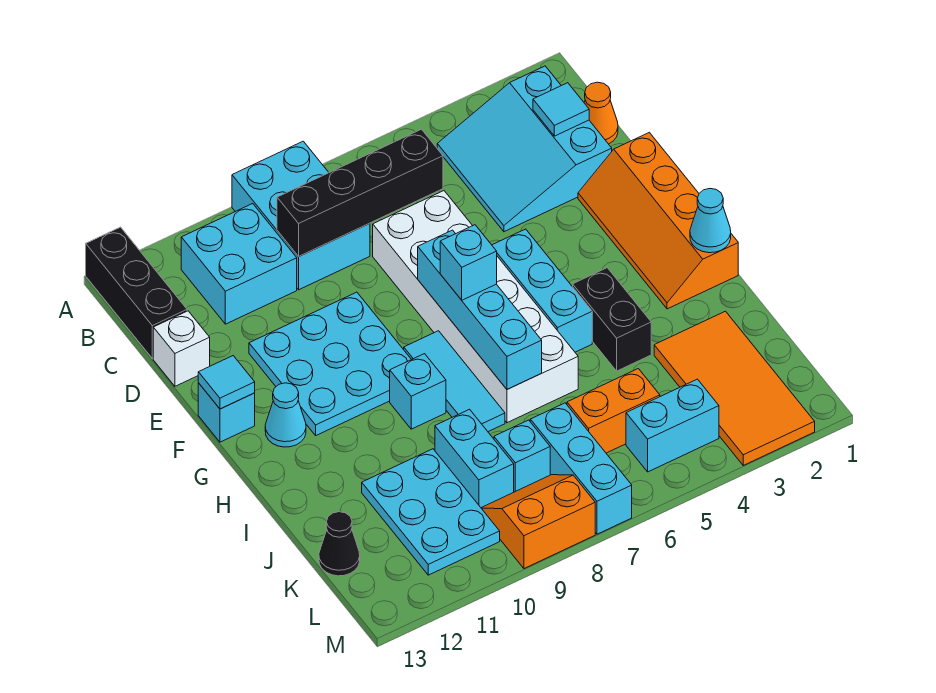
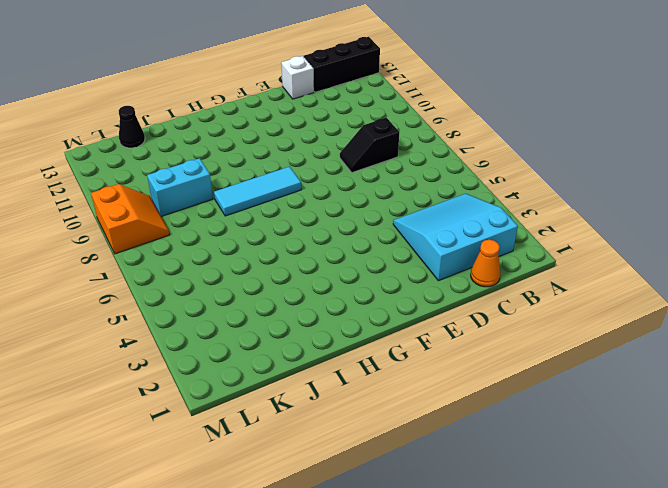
black slope C8:D8 level 1 top C -> cyan brick A8:C9 level 1
none -> cyan brick B10:C11 level 1
none -> white brick D6:I7 level 1
none -> orange slope E1:H2 level 1 top 1
none -> cyan plate E9:G11 level 1

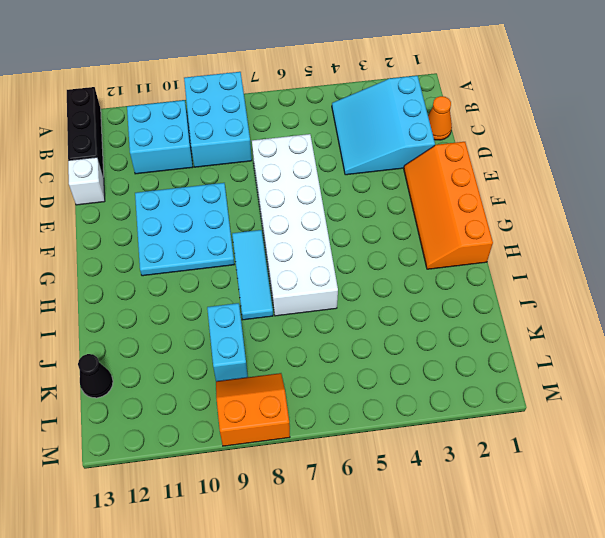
none -> cyan brick F5:H5 level 1
none -> cyan brick F13 level 1
none -> cyan cone G12 level 1
none -> black brick H4:I4 level 1

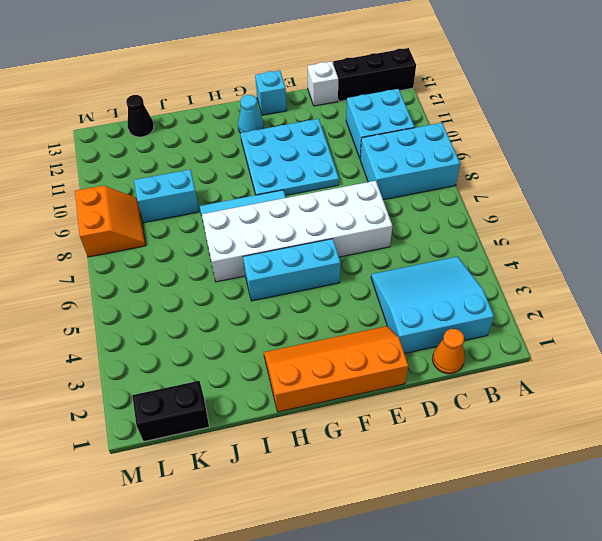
black brick K1:L1 level 1 -> black brick H4:I4 level 1
none -> cyan brick H9 level 1
none -> orange tile J2:M3 level 1
none -> cyan plate J10:L11 level 1
none -> orange brick K5:K6 level 1

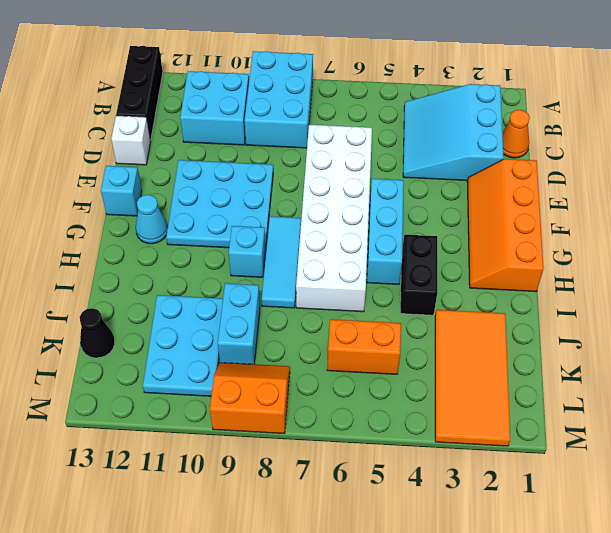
none -> cyan brick K7:M7 level 1
none -> cyan brick K8 level 1
none -> cyan brick L4:L5 level 1
none -> cyan tile C2 level 2

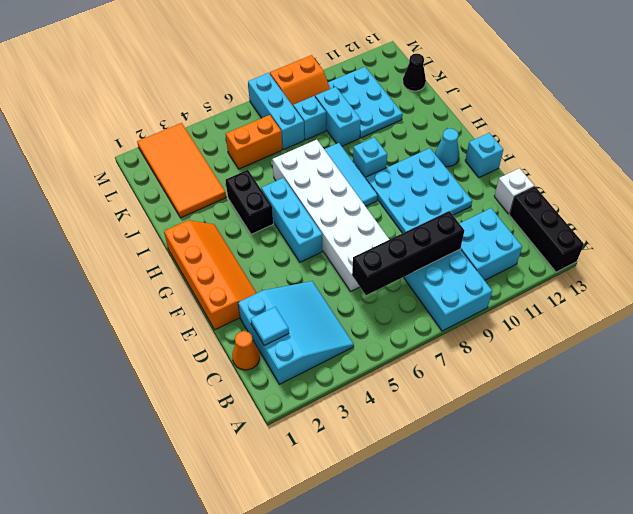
none -> cyan brick L4:L5 level 1
none -> cyan brick F7:I7 level 2
none -> cyan tile F13 level 2
none -> cyan cone H1 level 2

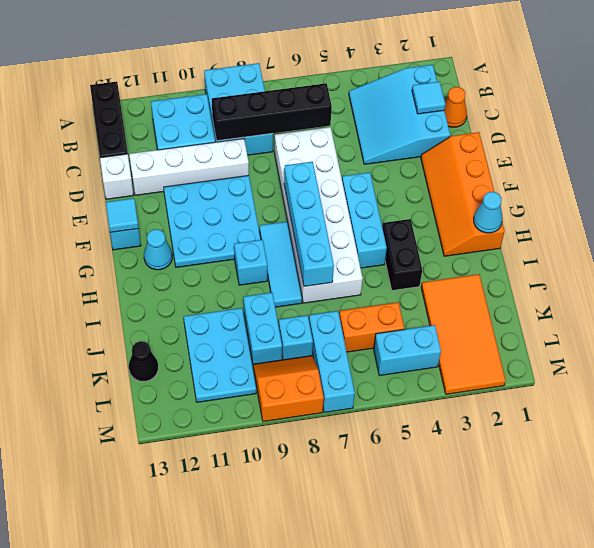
white brick D9:D12 level 1 -> none
none -> cyan brick G7 level 3

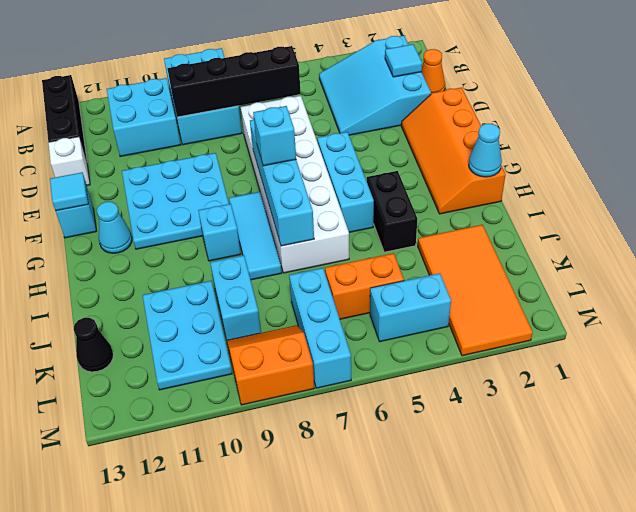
none -> cyan brick K8 level 1

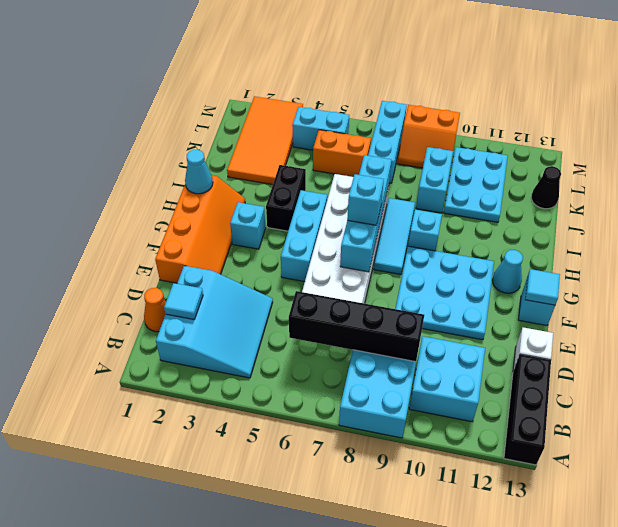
cyan brick G3 level 1 -> cyan brick K8 level 1

